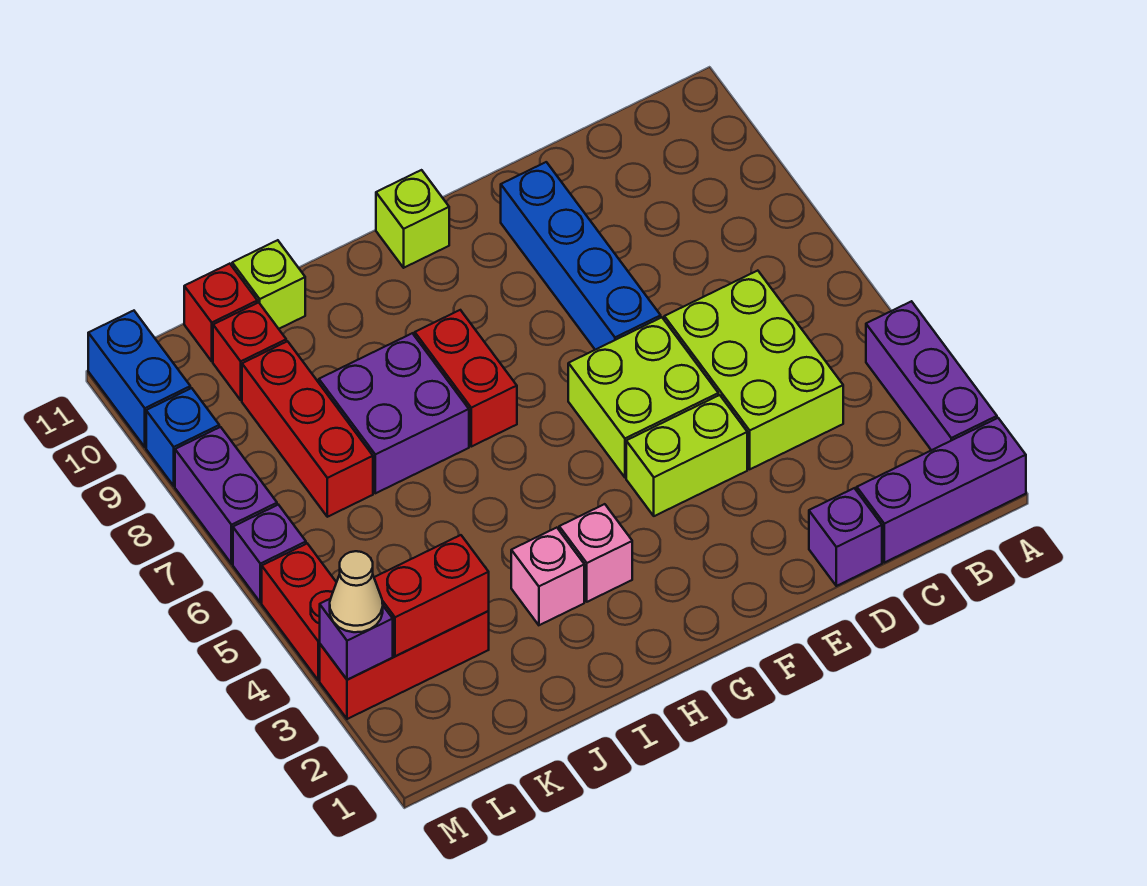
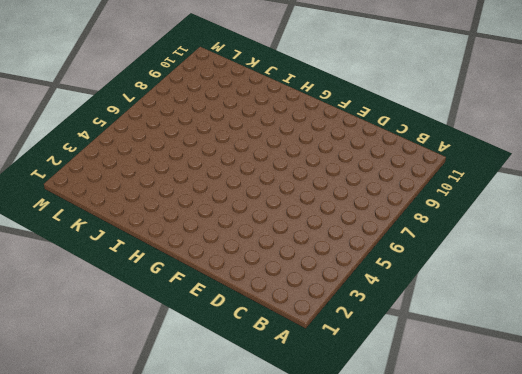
none -> purple brick A1:C1 level 1
none -> purple brick A2:A4 level 1
none -> lime brick C4:D6 level 1

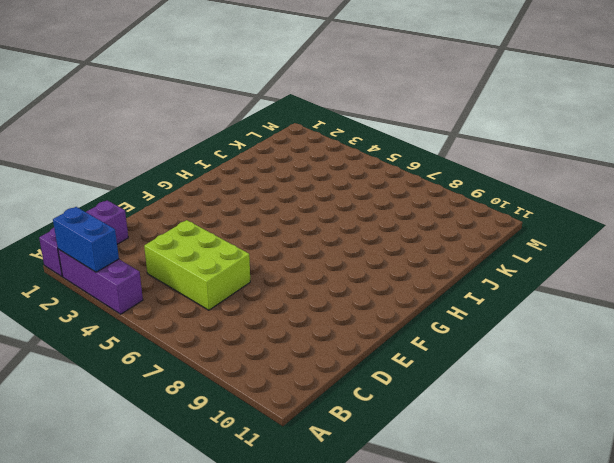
blue brick A2:A3 level 2 -> blue brick M10:M11 level 1
none -> purple brick D1 level 1
none -> lime brick E4:F4 level 1
none -> lime brick E5:F6 level 1

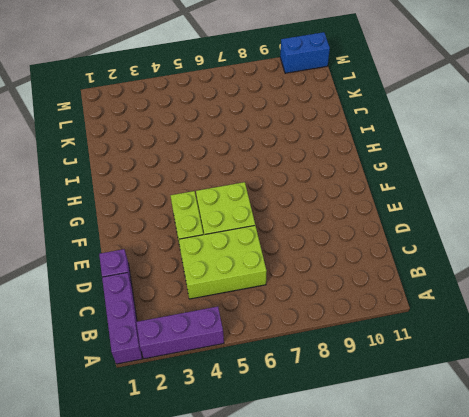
none -> blue brick E7:E10 level 1
none -> lime brick G11 level 1
none -> pink brick H3 level 1

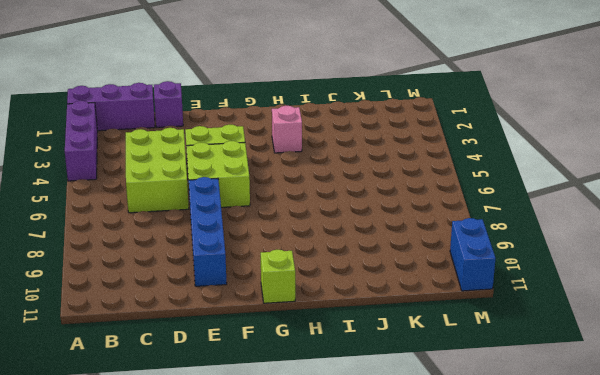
none -> red brick H7:H8 level 1
none -> pink brick I3 level 1
none -> purple brick I7:J8 level 1

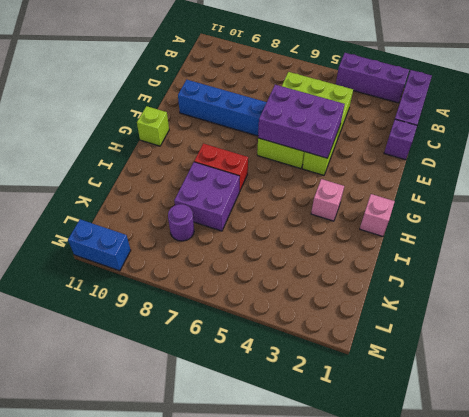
purple brick E4:F6 level 2 -> none
pink brick H1 level 1 -> pink brick I3 level 1
purple round brick K8 level 1 -> red brick K7:K9 level 1
none -> lime brick J11 level 1
none -> red brick K3:M3 level 1
none -> red brick K10 level 1

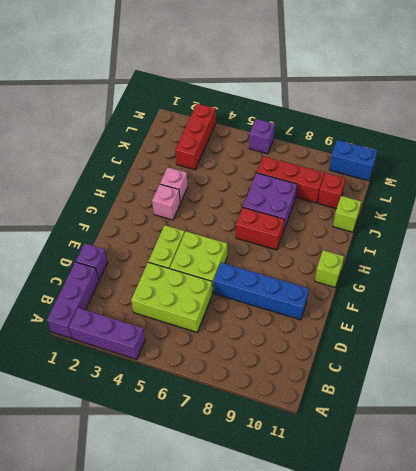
none -> red brick K11 level 1
none -> red brick M4:M5 level 1
none -> purple brick M7:M8 level 1

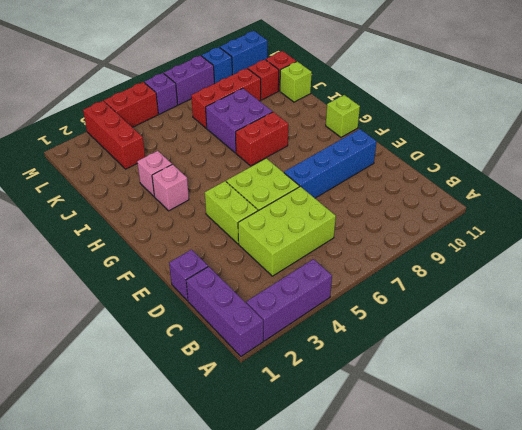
none -> red brick K3:L3 level 2
none -> purple brick M3 level 2
none -> tan cone M3 level 3

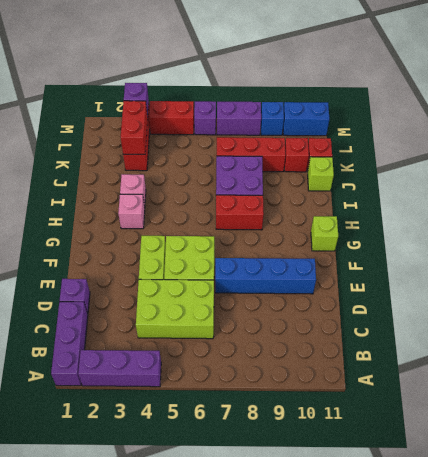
none -> tan cone M3 level 3

